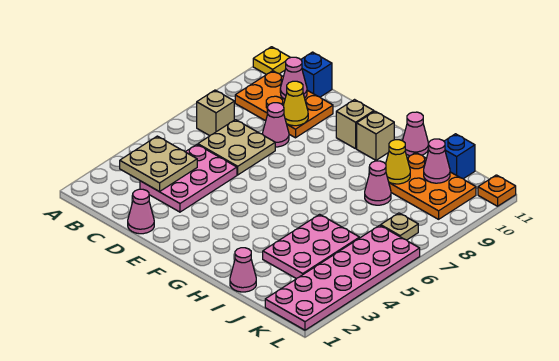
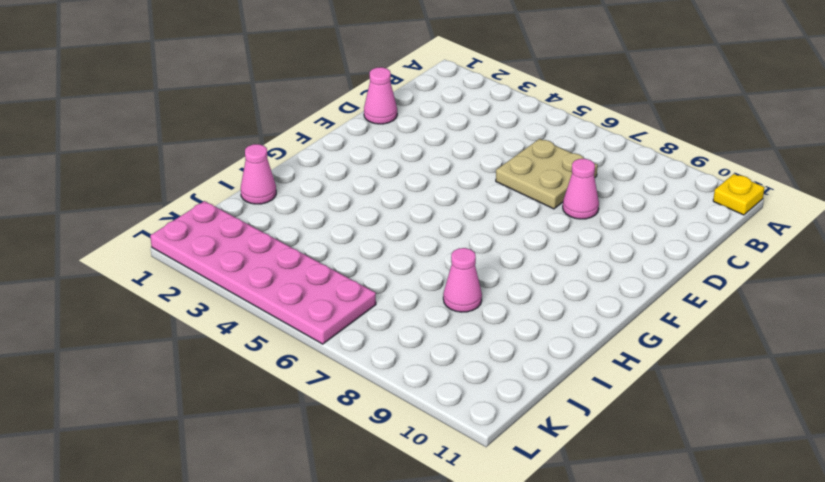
none -> tan brick B7 level 1
none -> orange plate B9:D10 level 1
none -> pink plate C3:D5 level 1

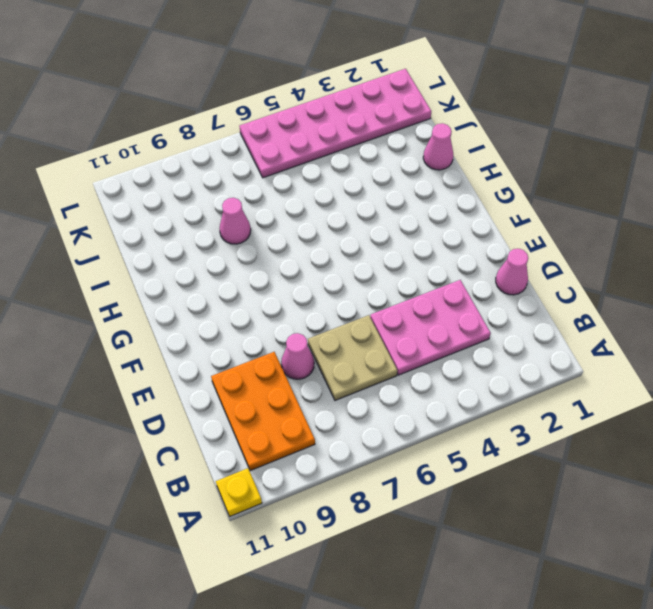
none -> tan brick B7 level 1
none -> blue brick C11 level 1
none -> tan brick F10 level 1

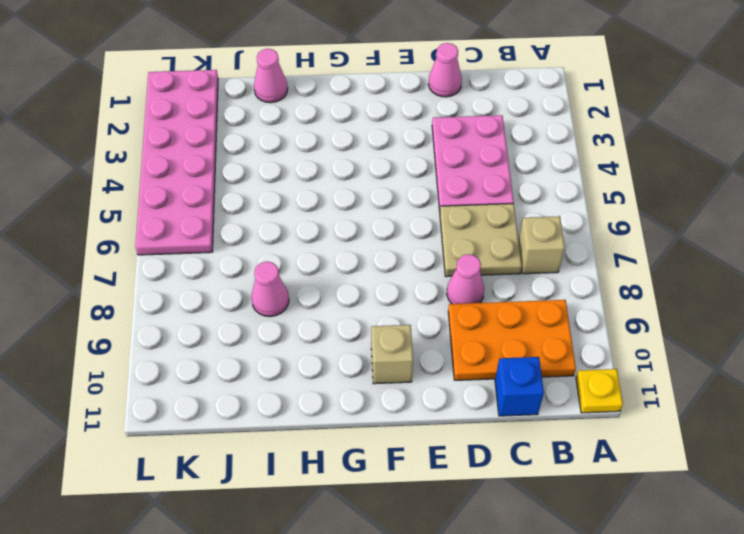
none -> tan brick G10 level 1
none -> pink cone H11 level 1
none -> pink plate I3:J5 level 1

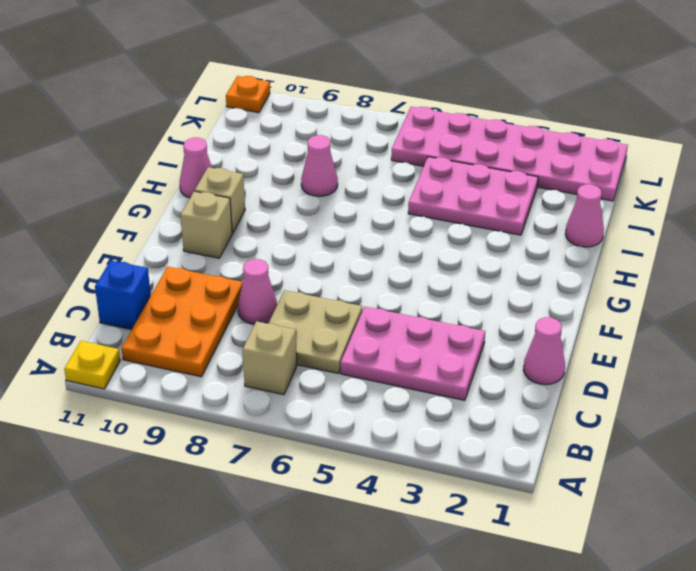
none -> orange plate I9:K10 level 1
none -> blue brick J11 level 1
none -> tan plate K7 level 1

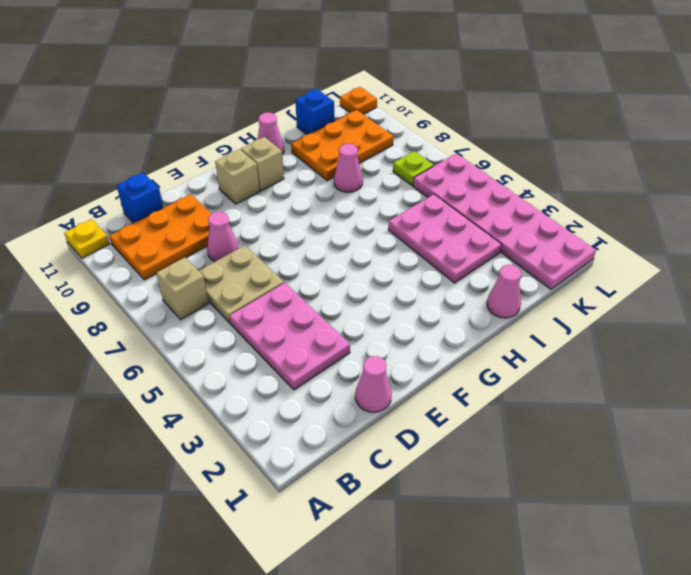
lime plate K7 level 1 -> tan plate K7 level 1
none -> tan plate B3:C4 level 2
none -> pink cone C10 level 2
none -> yellow cone D9 level 2

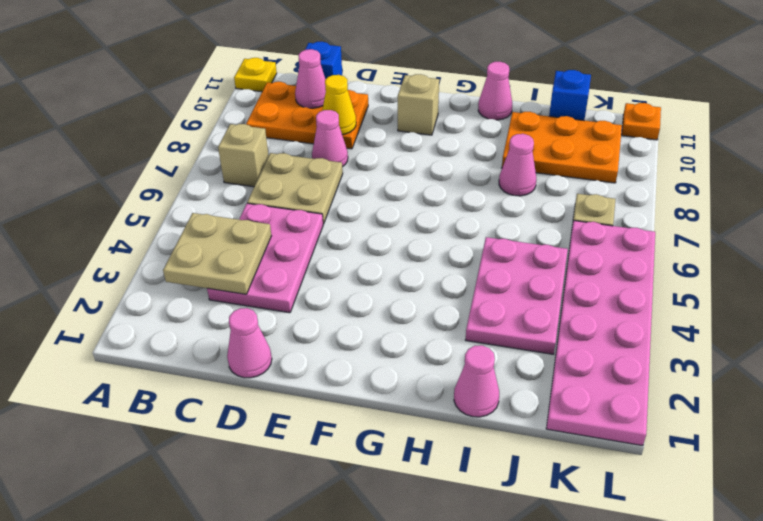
none -> tan brick G10 level 1
none -> yellow cone I9 level 2
none -> pink cone J10 level 2

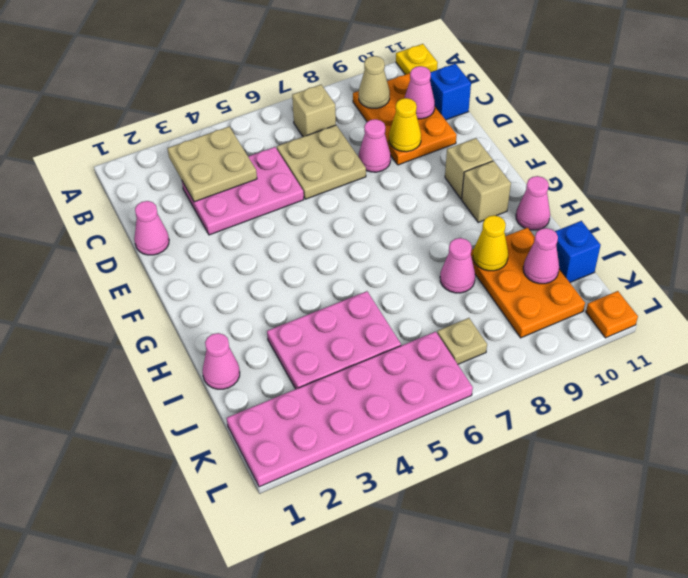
tan cone B9 level 2 -> none

